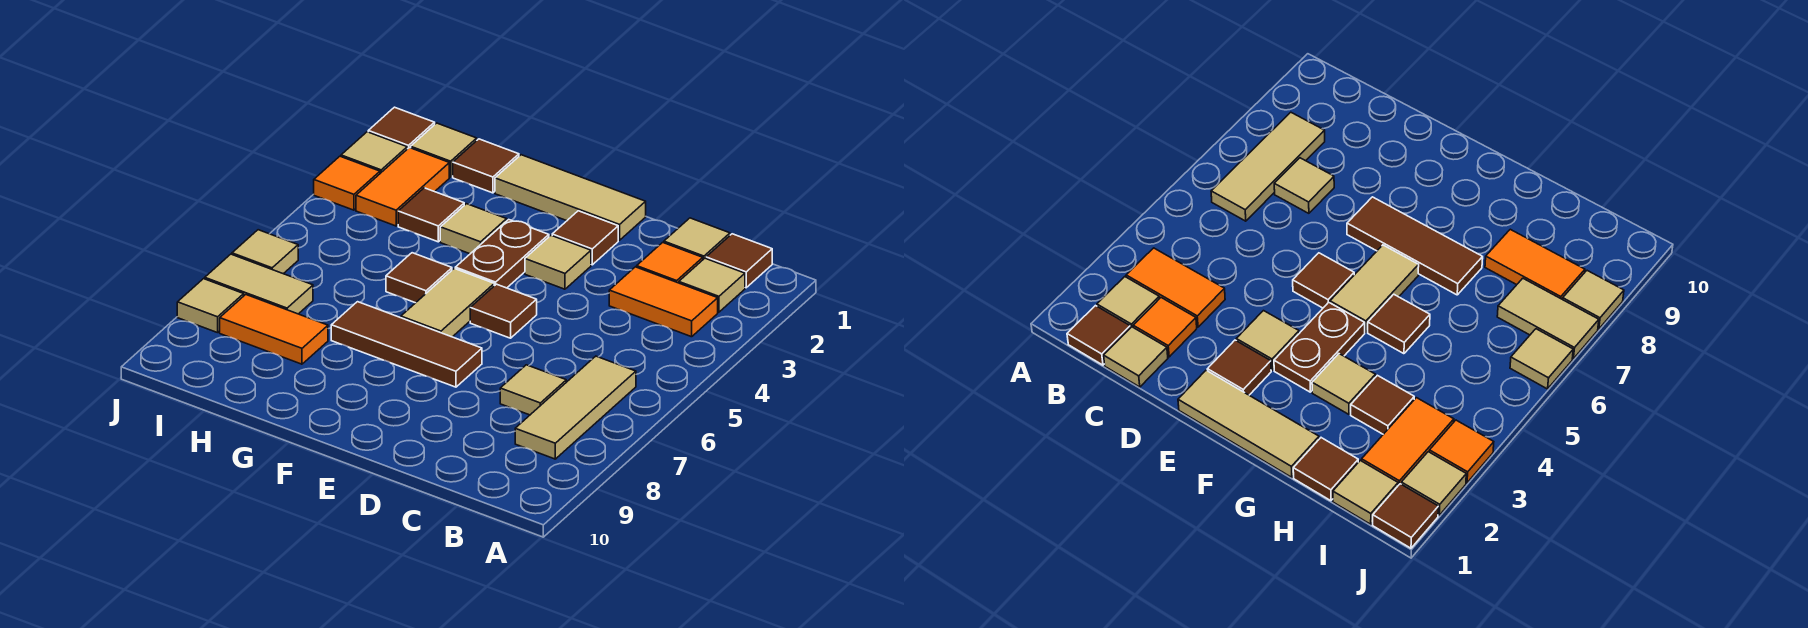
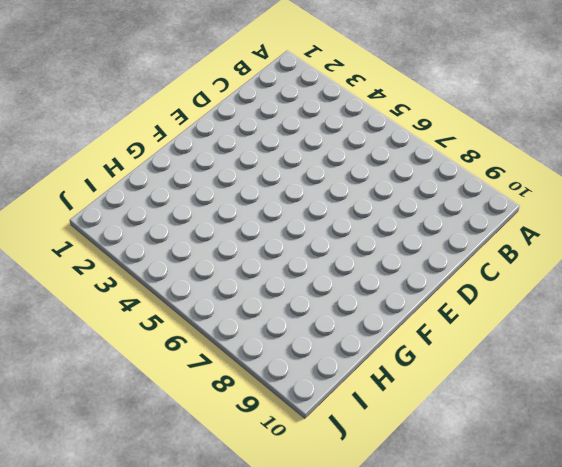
none -> brown tile B1 level 1
none -> tan tile B2 level 1
none -> orange tile B3:C3 level 1

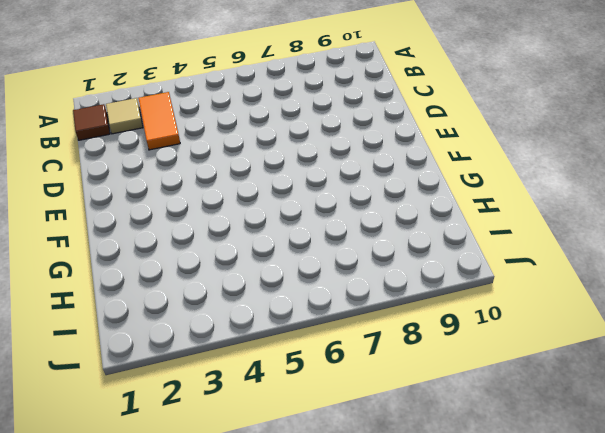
none -> tan tile B6:B8 level 1
none -> tan tile C1 level 1
none -> orange tile C2 level 1

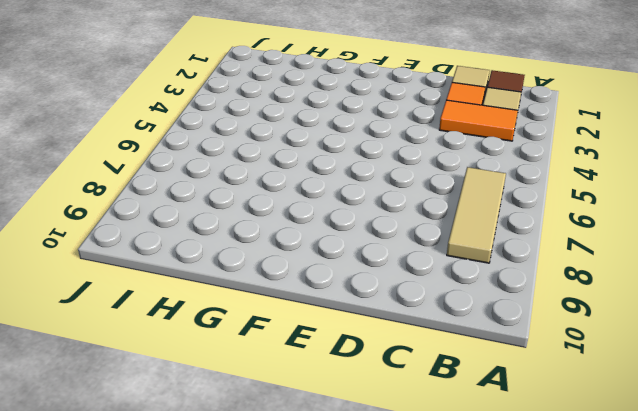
none -> tan tile C7 level 1
none -> tan tile E1:G1 level 1
none -> brown tile E2 level 1

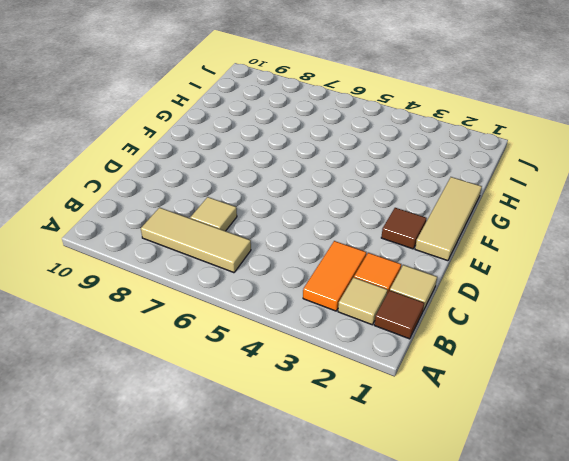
none -> tan tile E3 level 1
none -> brown tile E5 level 1
none -> brown tile E7:G7 level 1

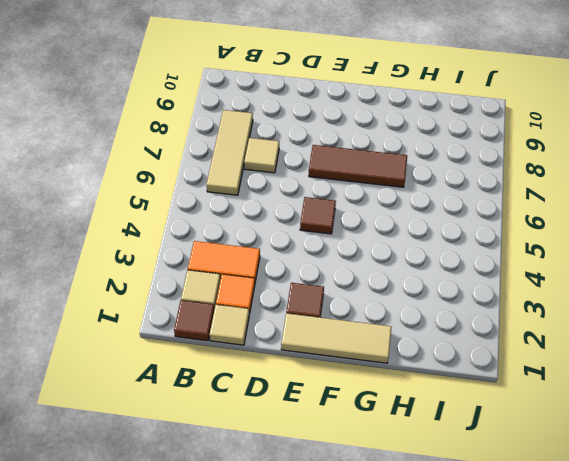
none -> tan tile E3 level 1
none -> brown plate F3:F4 level 1
none -> tan tile F5:F6 level 1

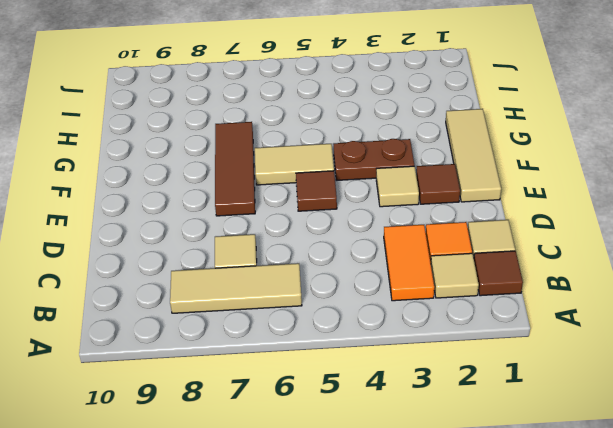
none -> tan tile G3 level 1
none -> brown tile G5 level 1
none -> brown tile H1 level 1

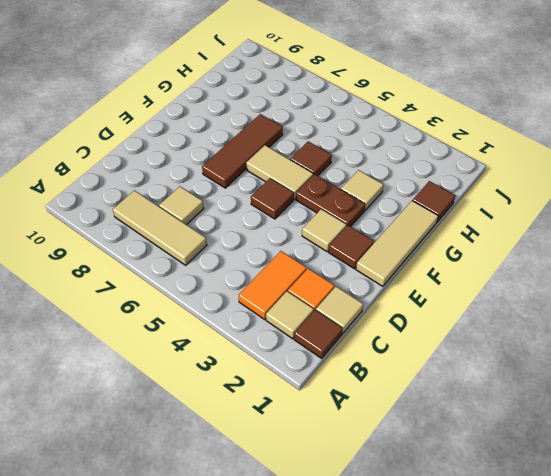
none -> brown tile H3 level 1
none -> orange tile H8:I8 level 1
none -> tan tile I1 level 1

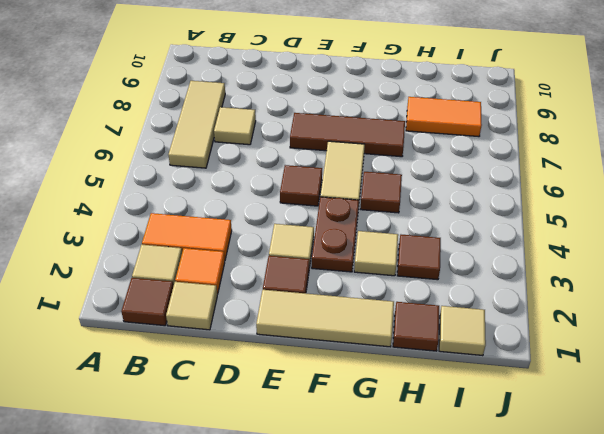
none -> orange tile I2:I3 level 1
none -> tan tile I7:J7 level 1
none -> brown tile J1 level 1

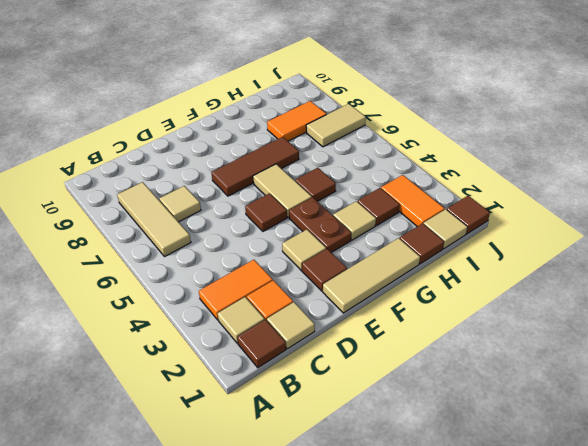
none -> tan tile J2 level 1
none -> orange tile J3 level 1
none -> tan tile J6 level 1

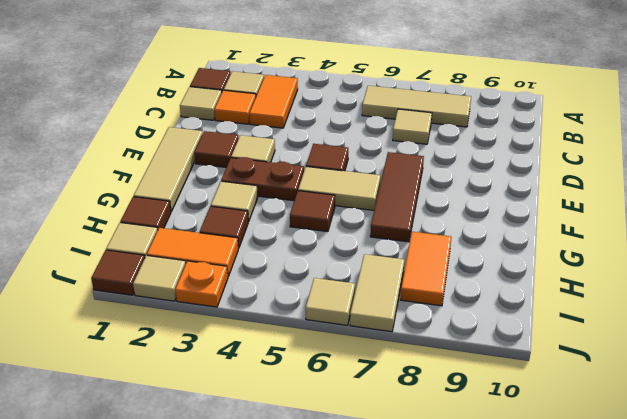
orange plate J3 level 1 -> orange tile J3 level 1
none -> tan tile J8 level 1

